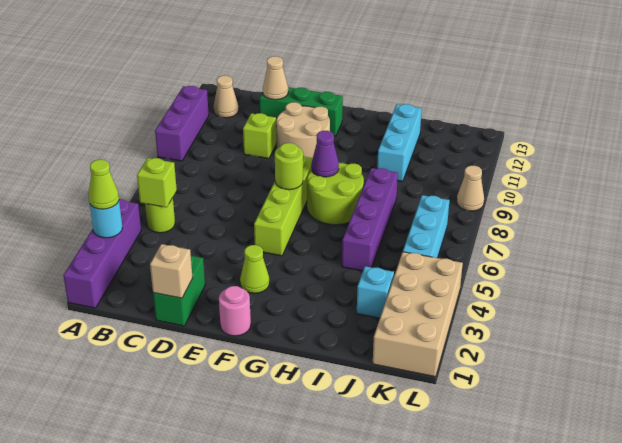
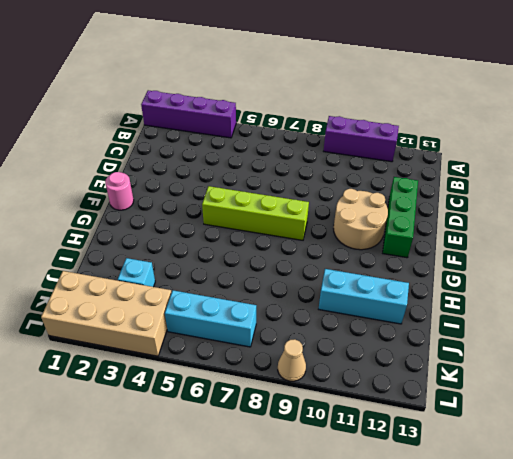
none -> lime round brick B5 level 1
none -> tan cone B12 level 1
none -> green brick D1:D2 level 1

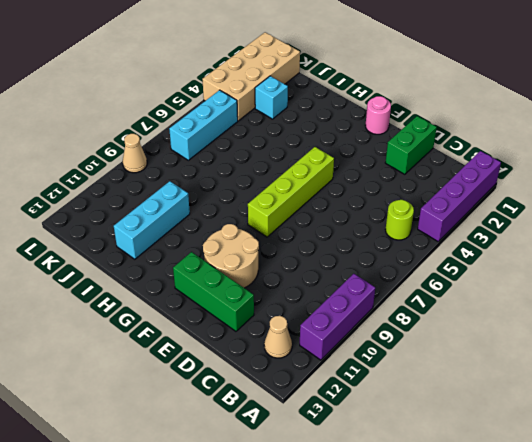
none -> lime brick D10 level 1
none -> lime cone F3 level 1
none -> lime round brick G7:H8 level 1

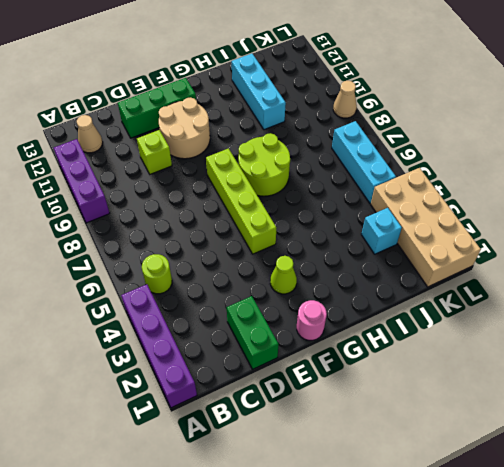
none -> purple brick I5:I8 level 1
none -> cyan round brick A3 level 2
none -> lime brick B5 level 2

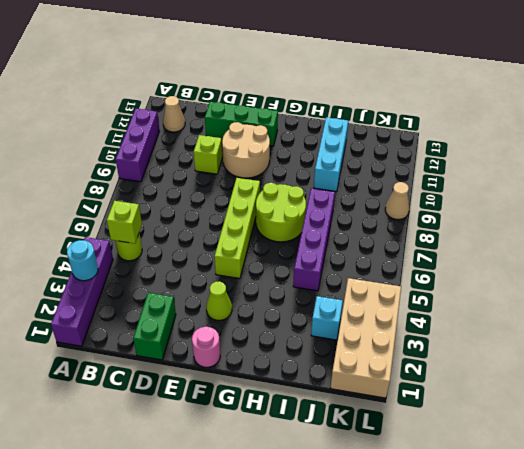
none -> cyan brick K5:K7 level 1
none -> tan brick D1 level 2
none -> tan cone D12 level 2

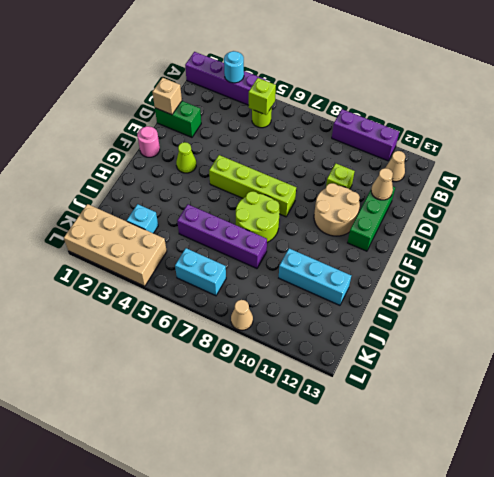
cyan brick K6:K7 level 1 -> cyan brick K5:K7 level 1
none -> lime round brick F7 level 2
none -> purple cone G8 level 2
none -> lime cone A3 level 3

